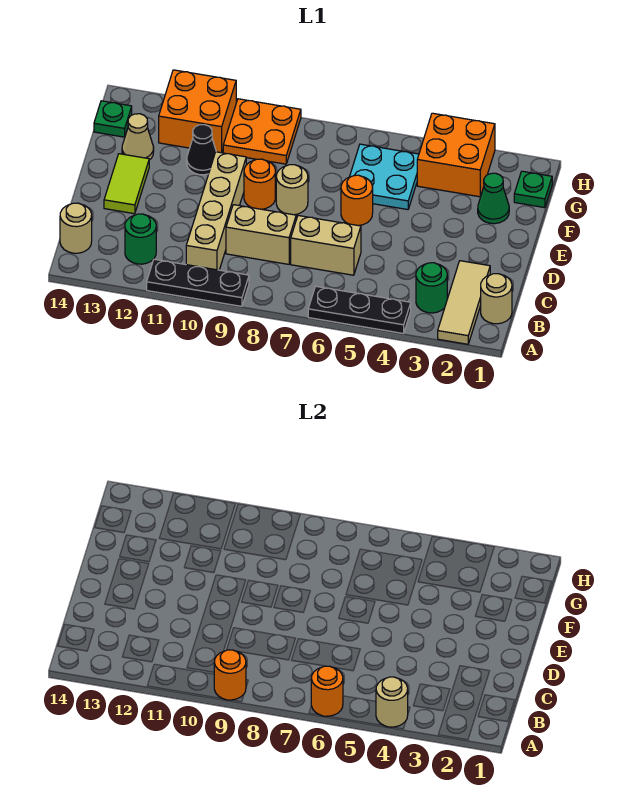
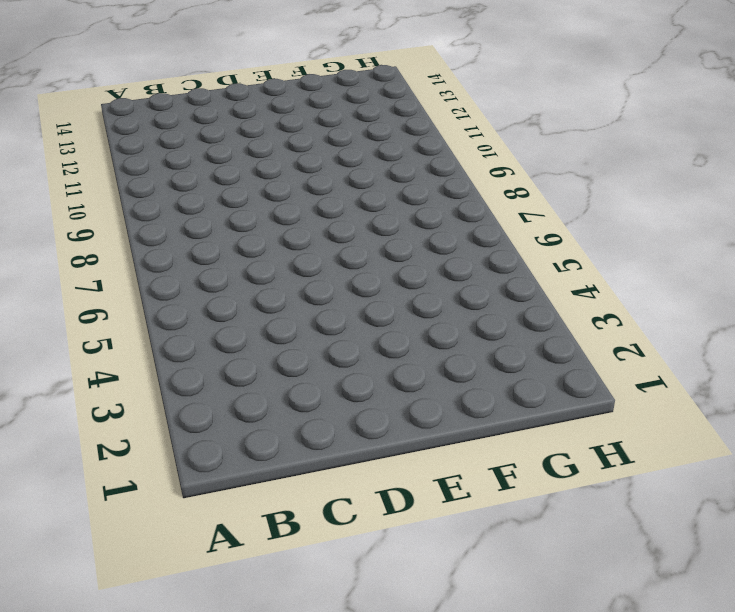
none -> tan tile A2:C2 level 1
none -> black plate A4:A6 level 1
none -> black plate A9:A11 level 1

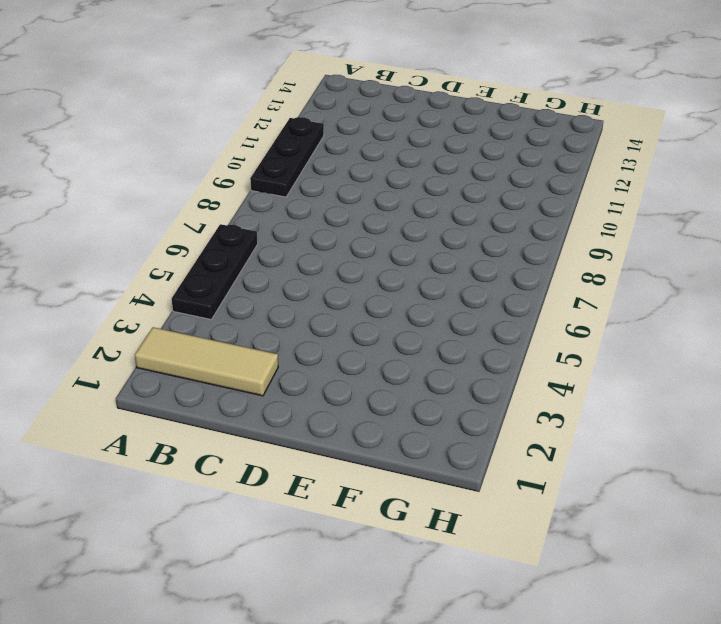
none -> tan round brick B1 level 1
none -> green round brick B3 level 1
none -> tan brick B10:E10 level 1

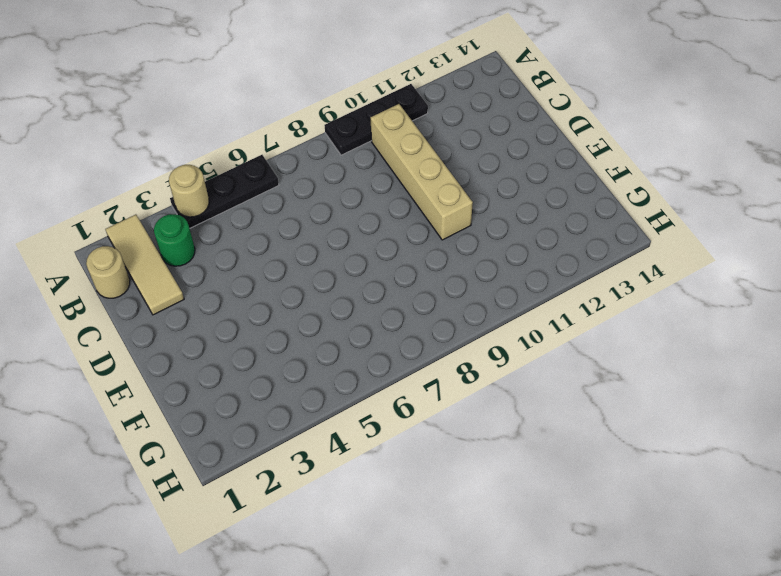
none -> green round brick B12 level 1
none -> tan round brick B14 level 1
none -> tan brick C6:C7 level 1

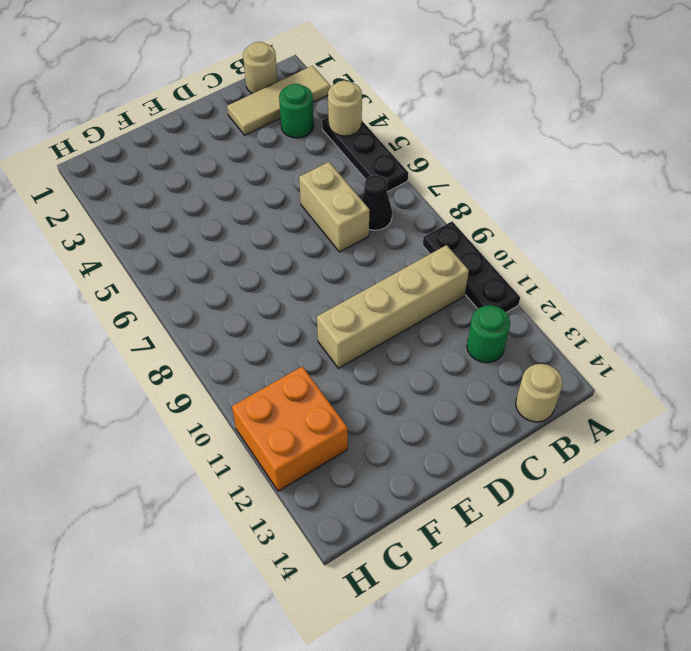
black cone B7 level 1 -> black cone F11 level 1
none -> tan brick C8:C9 level 1
none -> lime tile D13:E13 level 1
none -> orange round brick E6 level 1

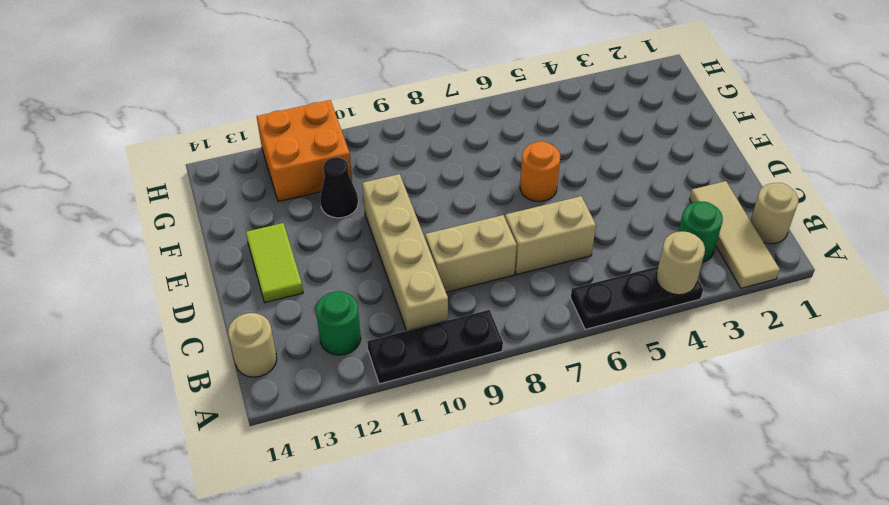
none -> tan round brick E8 level 1
none -> orange round brick E9 level 1
none -> green cone F2 level 1

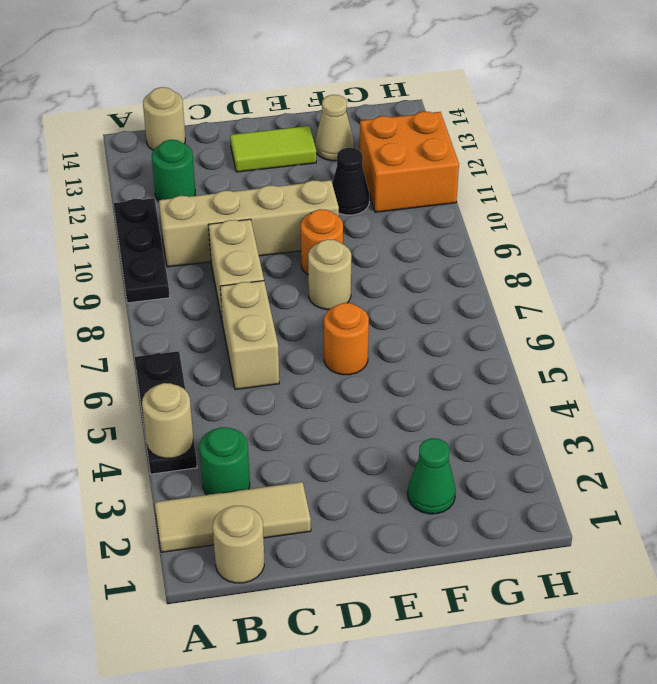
none -> cyan plate F5:G6 level 1
none -> green plate G1 level 1
none -> orange brick G3:H4 level 1

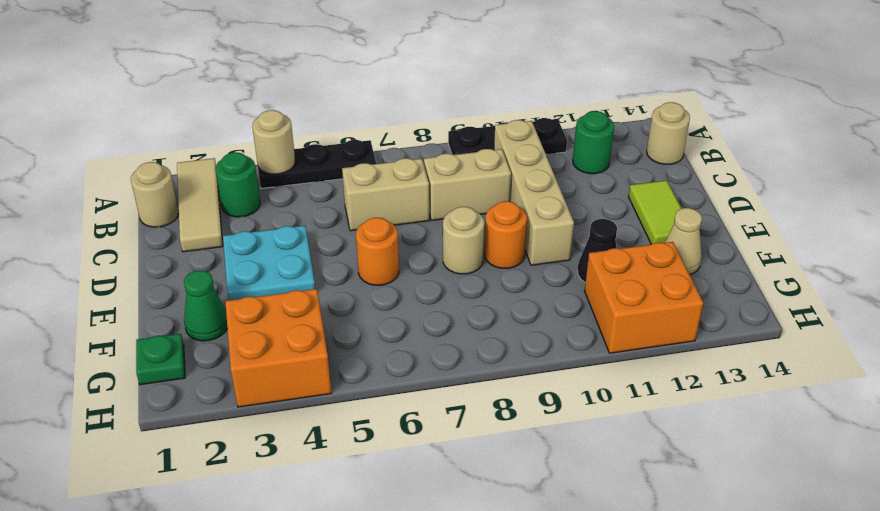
cyan plate D3:E4 level 1 -> cyan plate F5:G6 level 1
none -> orange plate G9:H10 level 1
none -> green plate G14 level 1
none -> orange round brick A6 level 2

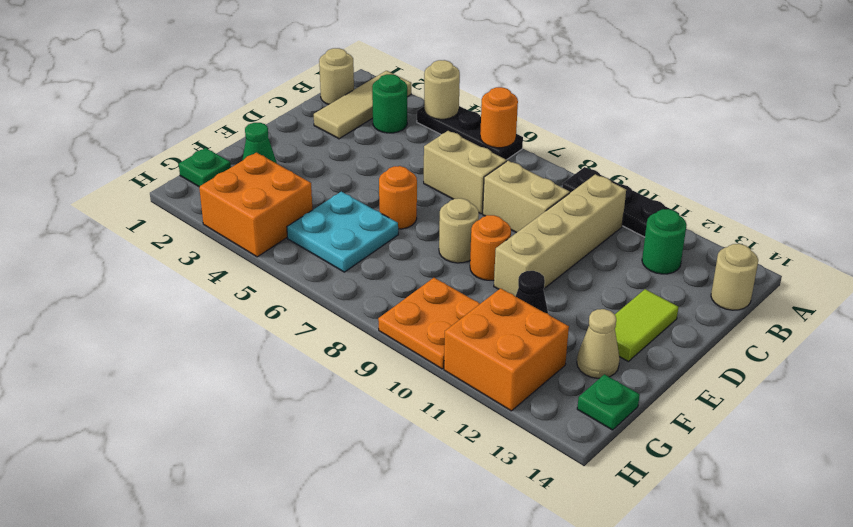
none -> orange round brick A9 level 2

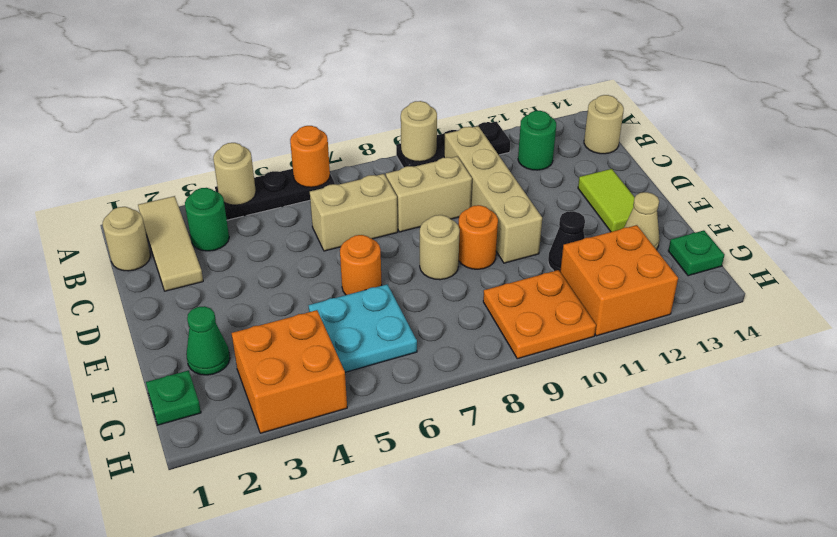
tan round brick A9 level 2 -> orange round brick A9 level 2

